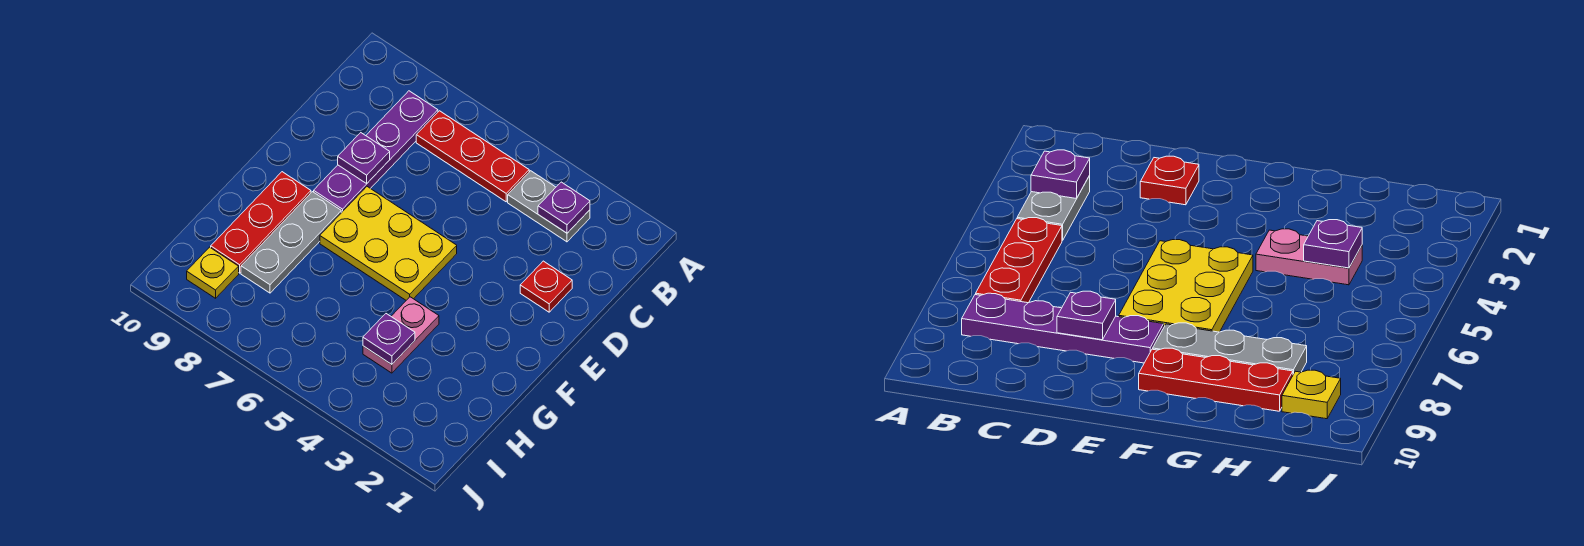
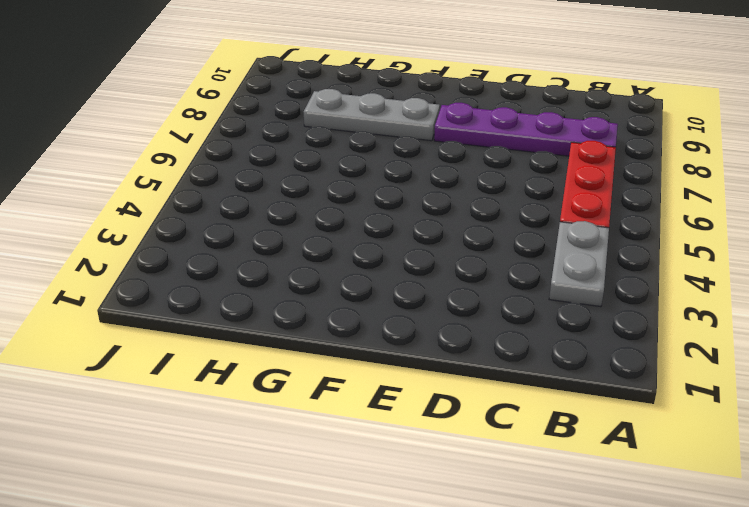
none -> red plate D2 level 1
none -> yellow plate E5:F7 level 1
none -> red plate F9:H9 level 1

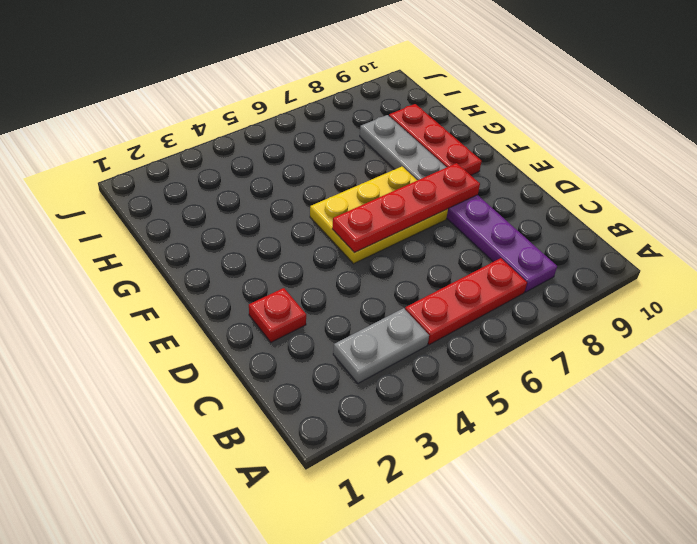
red plate E5:E8 level 2 -> none
none -> pink plate G4:H4 level 1
none -> yellow plate I9 level 1
none -> purple plate B3 level 2

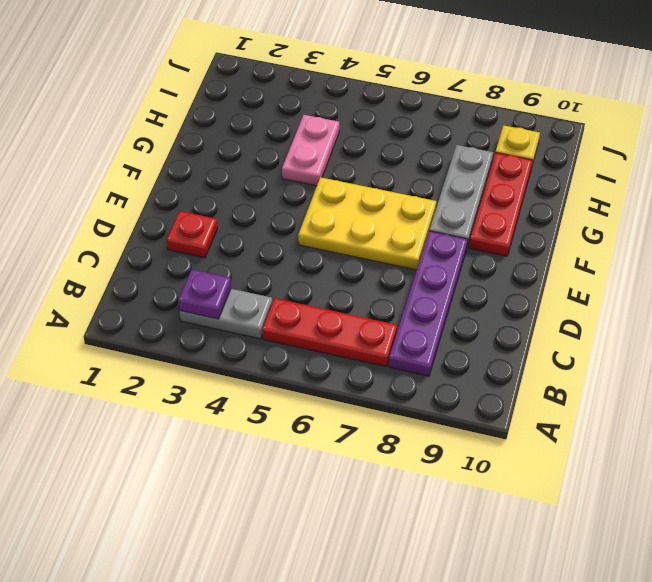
none -> purple plate D8 level 2
none -> purple plate H4 level 2

